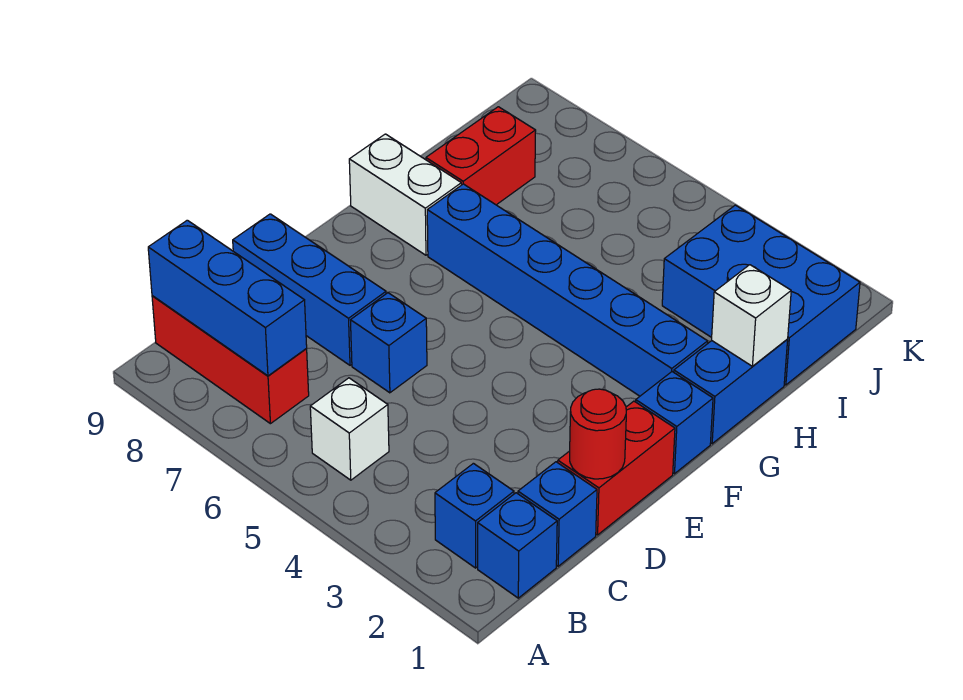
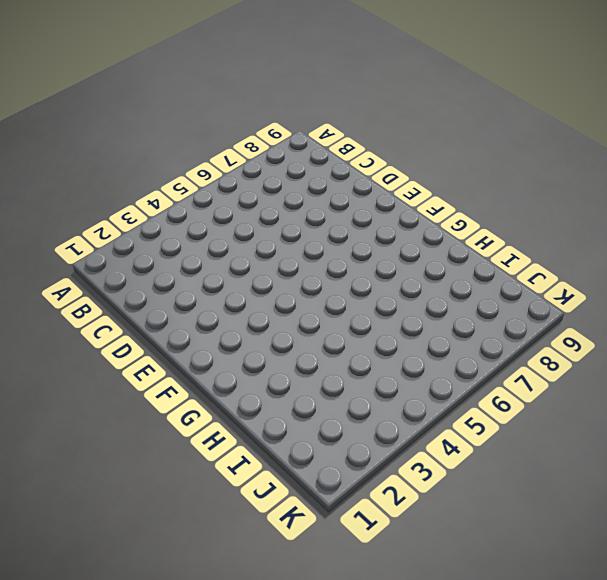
none -> blue brick B1 level 1
none -> blue brick B2 level 1
none -> white brick B5 level 1

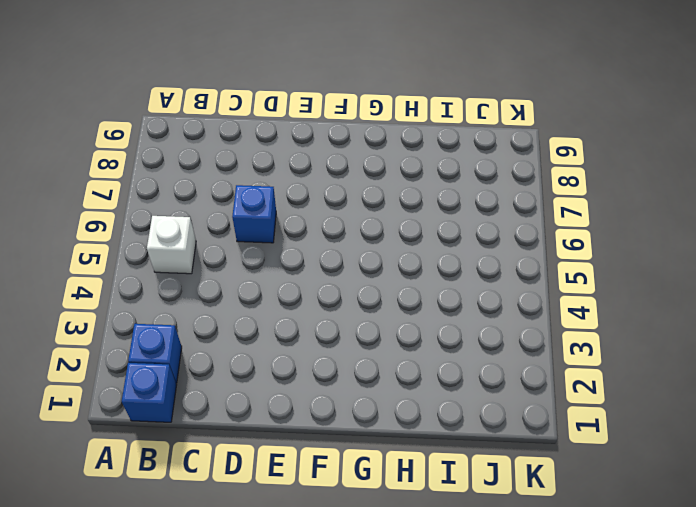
none -> red brick B7:B9 level 1
none -> blue brick C1 level 1
none -> red brick D1:E1 level 1

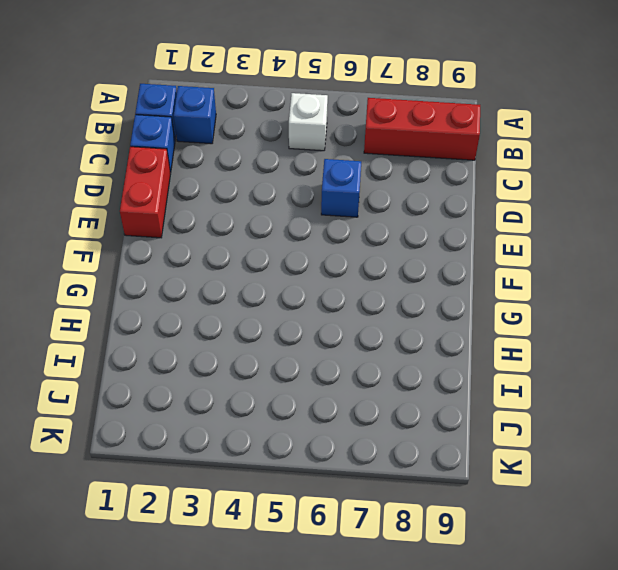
none -> blue brick D7:D9 level 1
none -> blue brick F1 level 1
none -> blue brick G1:H1 level 1

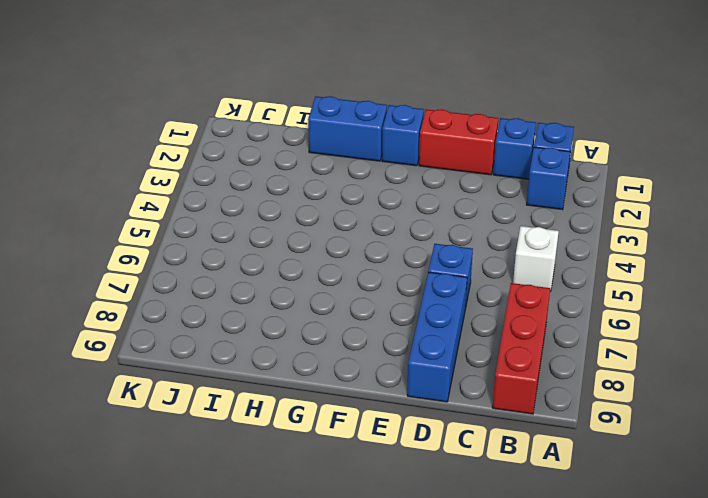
none -> blue brick G2:G7 level 1
none -> white brick G8:G9 level 1
none -> red brick H8:I8 level 1

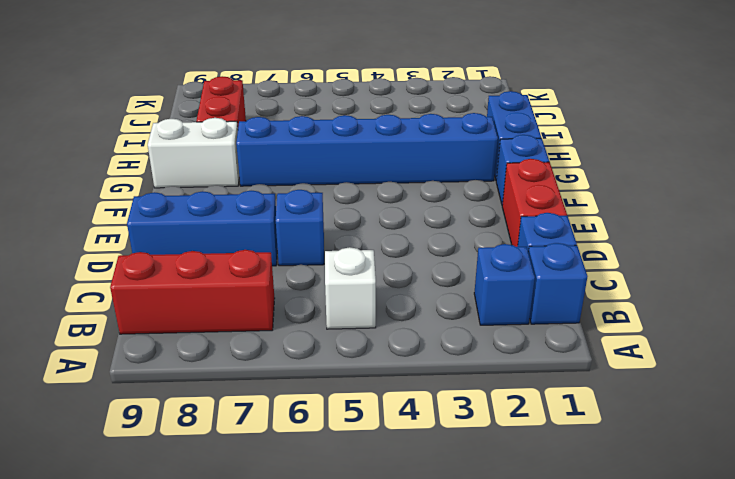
none -> blue brick I1:J3 level 1
none -> blue brick B7:B9 level 2
none -> red round brick D1 level 2

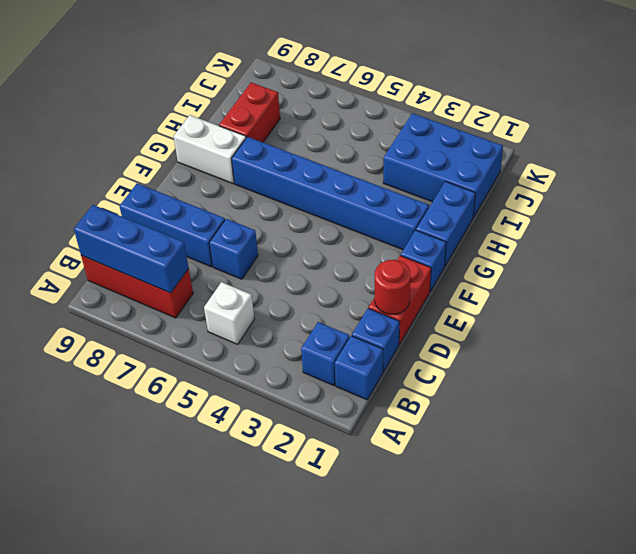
none -> white brick H1 level 2

